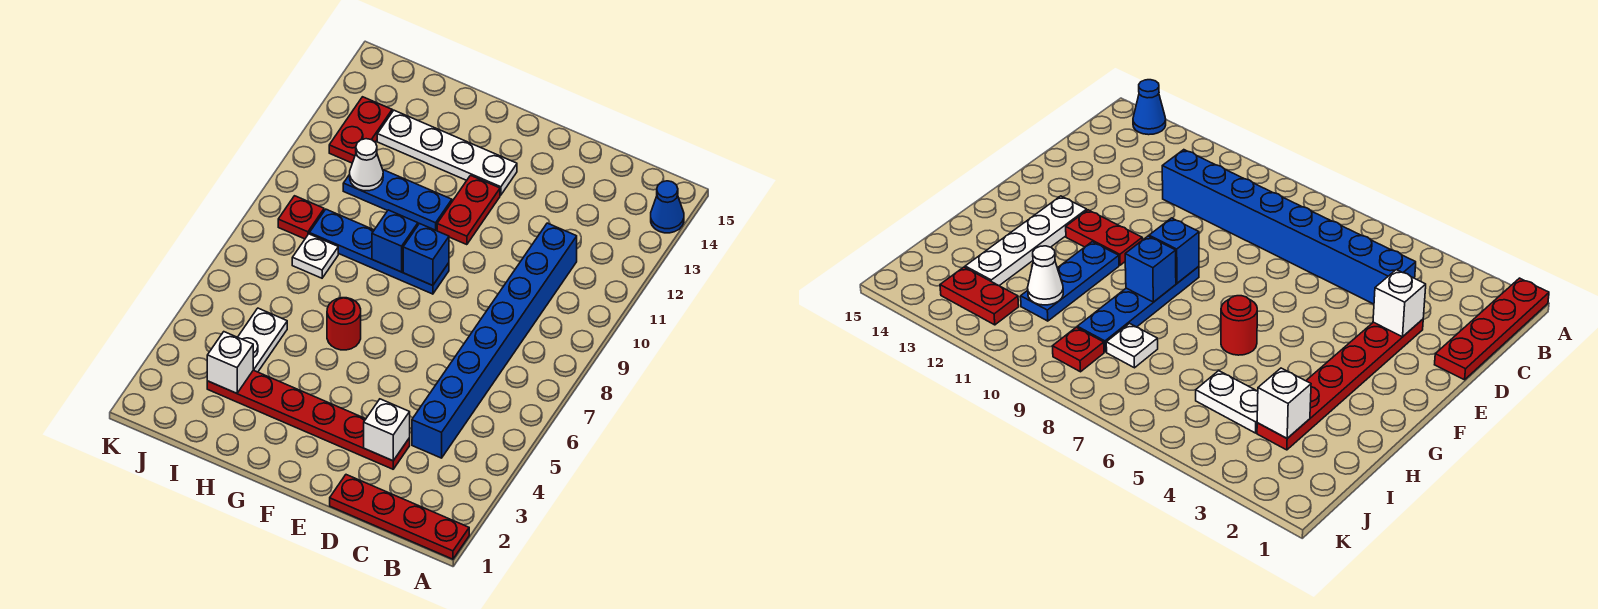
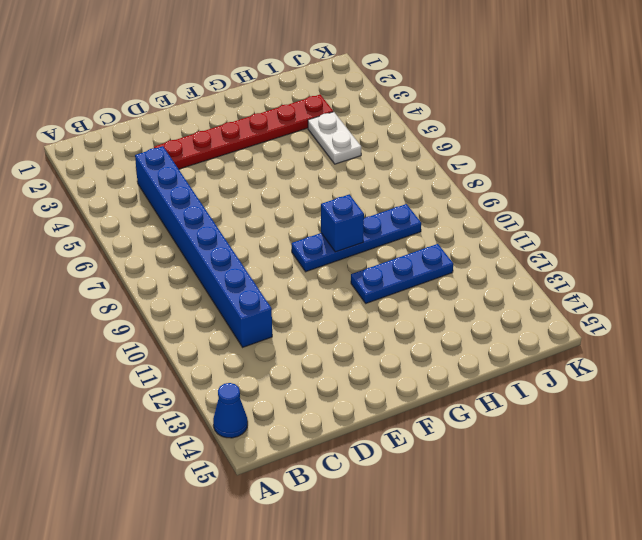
none -> red plate A1:D1 level 1
none -> red plate F11:F12 level 1
none -> white plate F13:I13 level 1

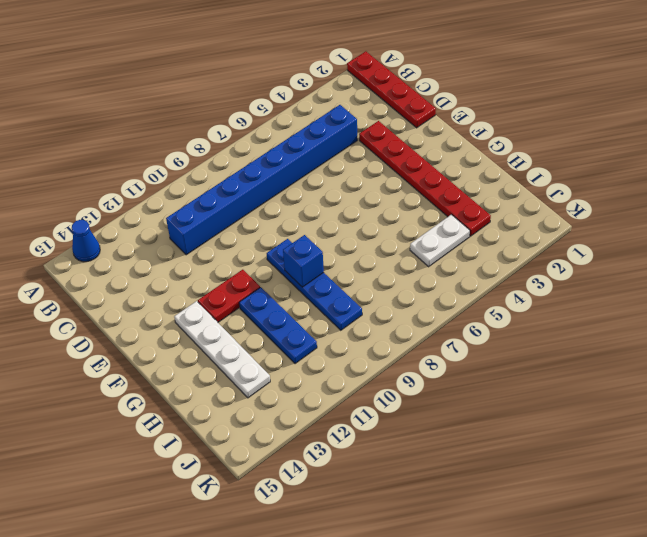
none -> red round brick G6 level 1
none -> white plate I8 level 1
none -> red plate J9 level 1

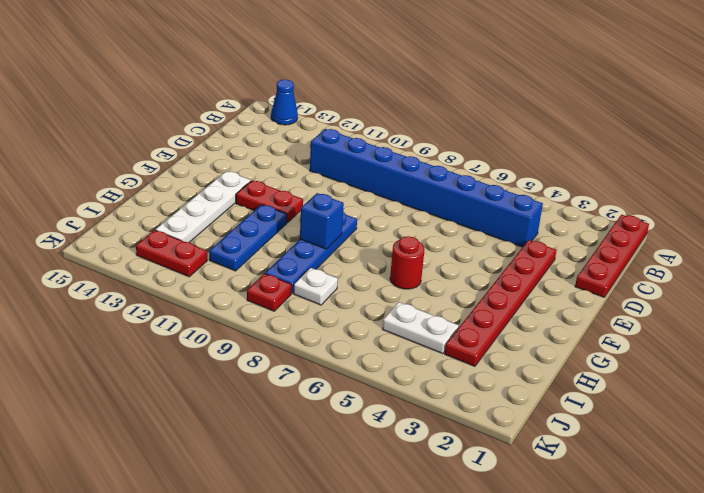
none -> white brick D3 level 2
none -> blue brick F9 level 2
none -> white brick I3 level 2

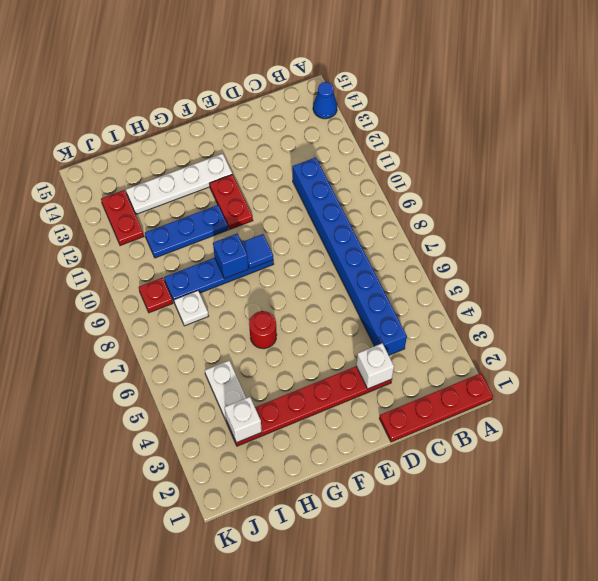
blue tile F9 level 2 -> blue brick F9 level 2
none -> white cone I11 level 2

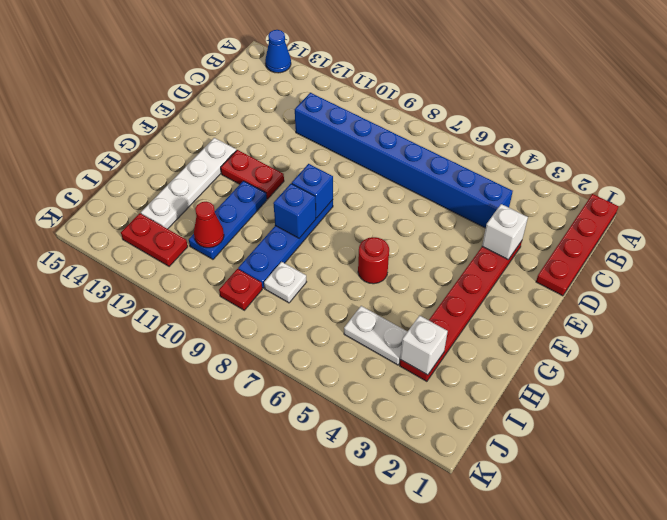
red cone I11 level 2 -> white cone I11 level 2

